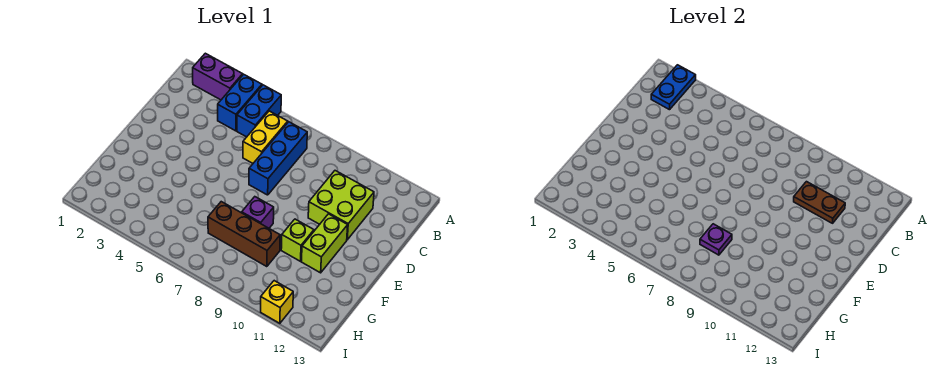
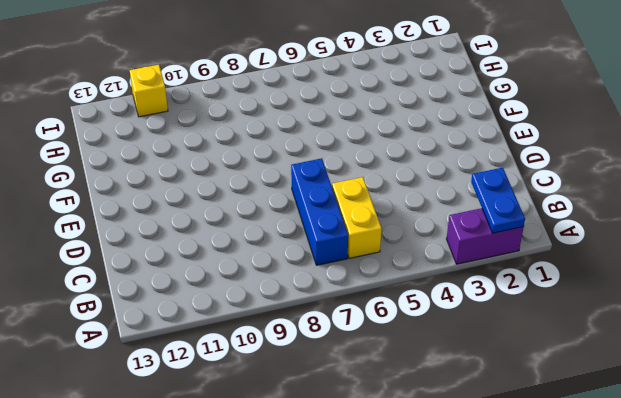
none -> blue brick A4:B4 level 1
none -> blue brick A5:B5 level 1
none -> lime brick C10:D11 level 1

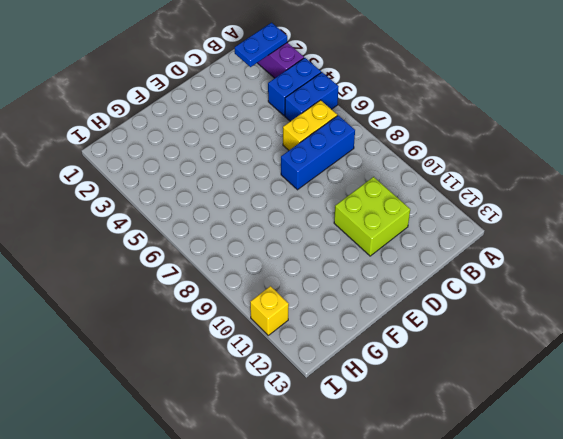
none -> lime brick E11:F11 level 1
none -> purple brick F8 level 1
none -> lime brick F10 level 1

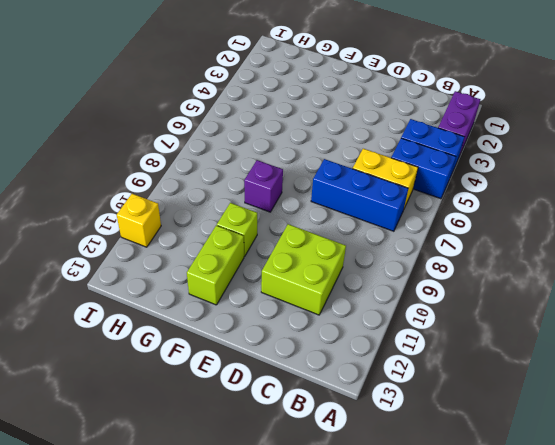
lime brick F11:F12 level 1 -> lime brick E11:F11 level 1
none -> brown brick G7:G9 level 1
none -> blue plate A2:B2 level 2
none -> brown plate C10:C11 level 2

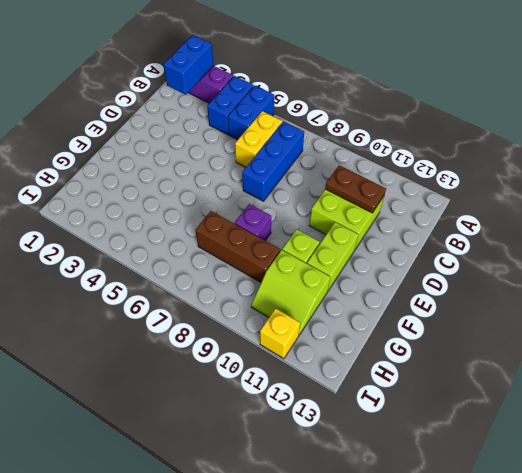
blue brick A2:B2 level 2 -> blue plate A2:B2 level 2
lime slope G10:H11 level 1 top G -> none
none -> purple plate G8 level 2

